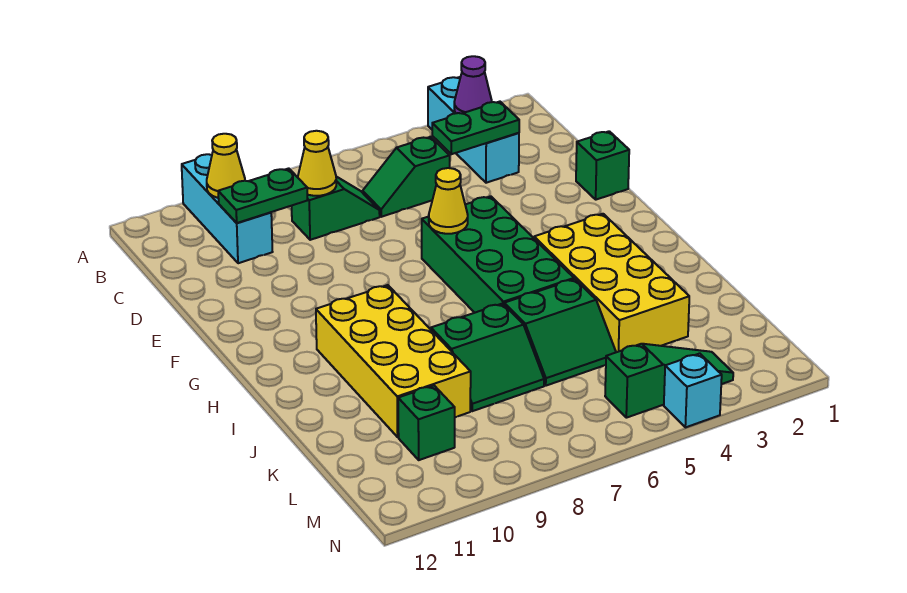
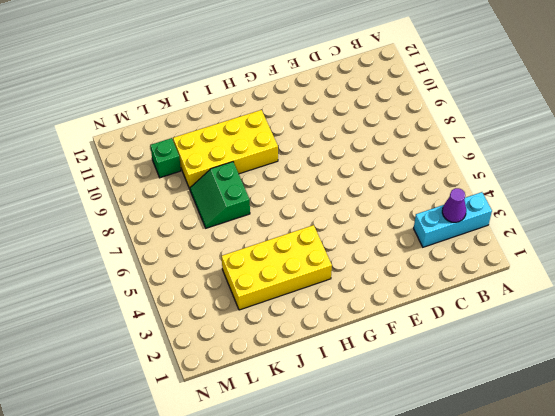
none -> cyan brick A10:C10 level 1
none -> green slope C5:C6 level 1 top 5
none -> green slope C7:C8 level 1 top 8

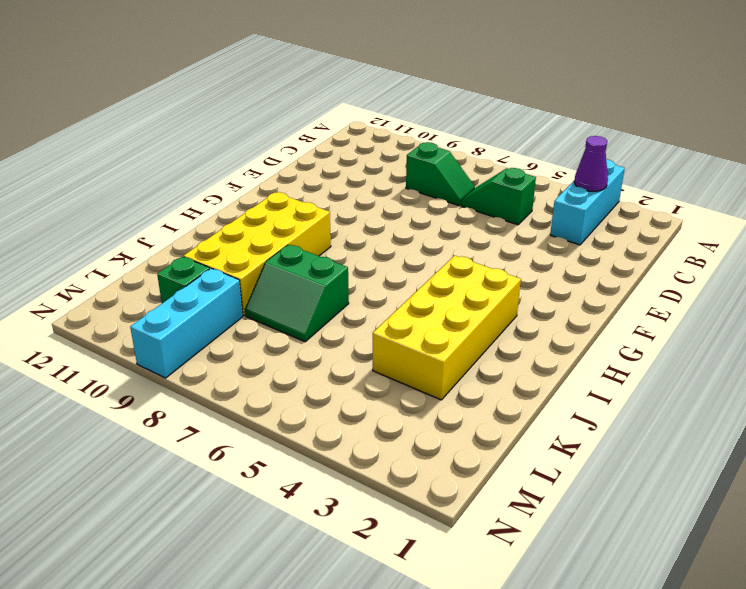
cyan brick L9:N9 level 1 -> cyan brick A10:C10 level 1
none -> green brick E1 level 1
none -> green brick F5:I6 level 1
none -> green slope J5:K6 level 1 top J

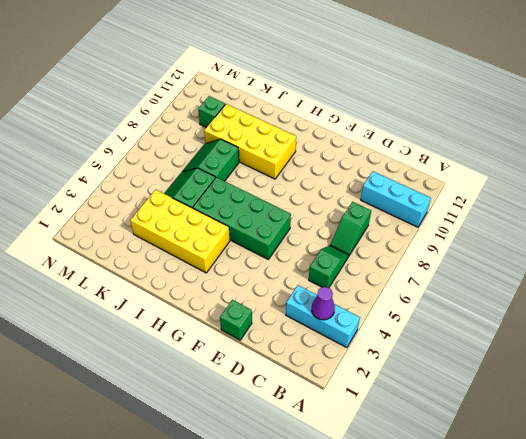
none -> green slope M3:M5 level 1 top 5
none -> cyan brick N4 level 1
none -> yellow cone B10 level 2

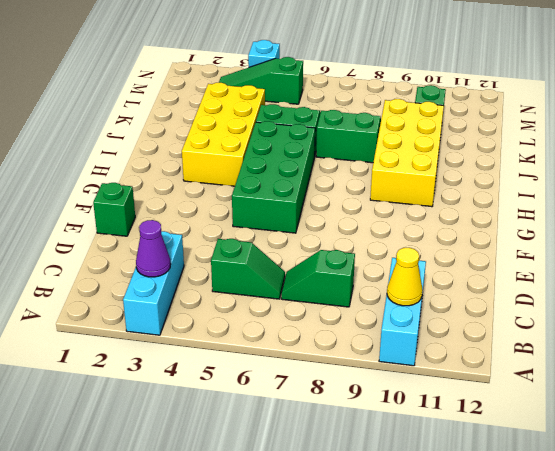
none -> green plate C3:C4 level 2
none -> yellow cone C8 level 2
none -> green plate C9:C10 level 2

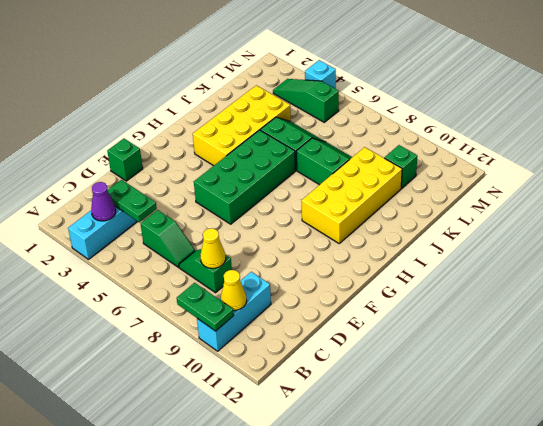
green plate A9:A10 level 2 -> green plate C9:C10 level 2
none -> yellow cone F6 level 2

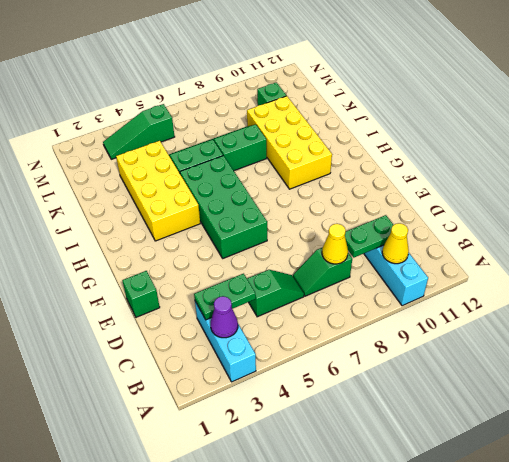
none -> cyan brick N4 level 1
none -> yellow cone F6 level 2

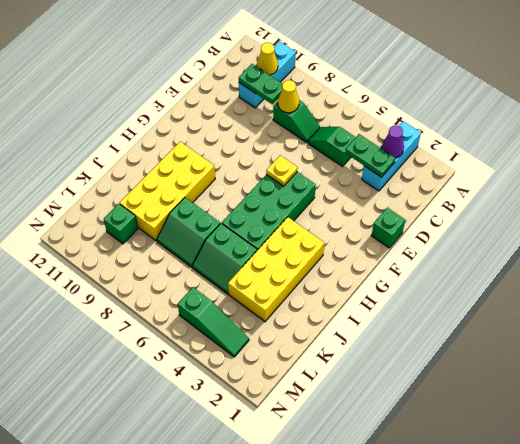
yellow plate F6 level 2 -> yellow cone F6 level 2
none -> cyan brick N4 level 1

